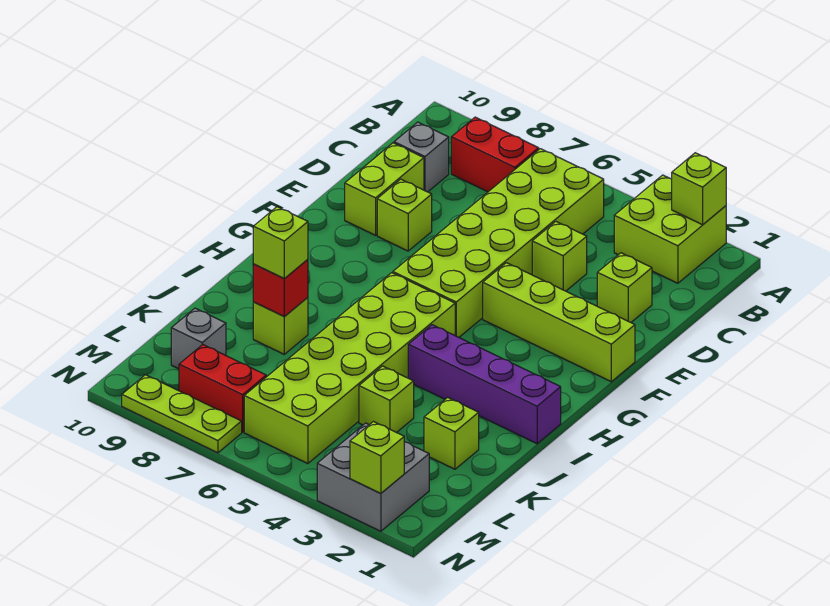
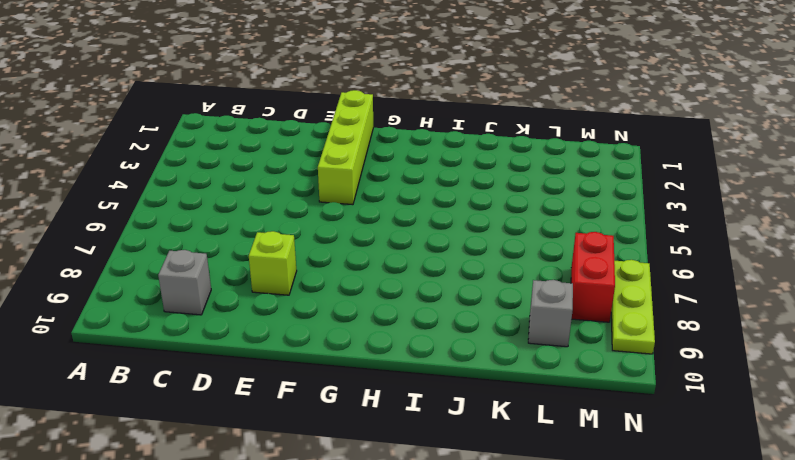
none -> lime brick A2:B3 level 1
none -> lime brick B5:G6 level 1
none -> red brick B7:B8 level 1

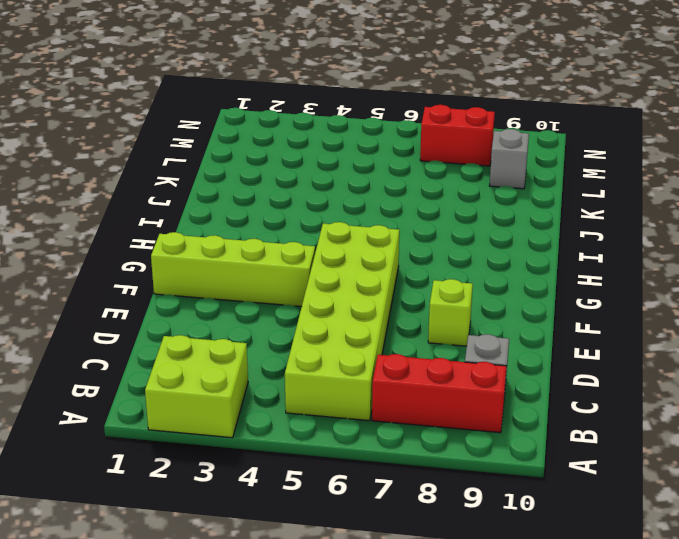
red brick B7:B9 level 1 -> red brick B7:B8 level 1
none -> lime brick D2 level 1
none -> lime brick D4 level 1
none -> lime brick D9:E9 level 1

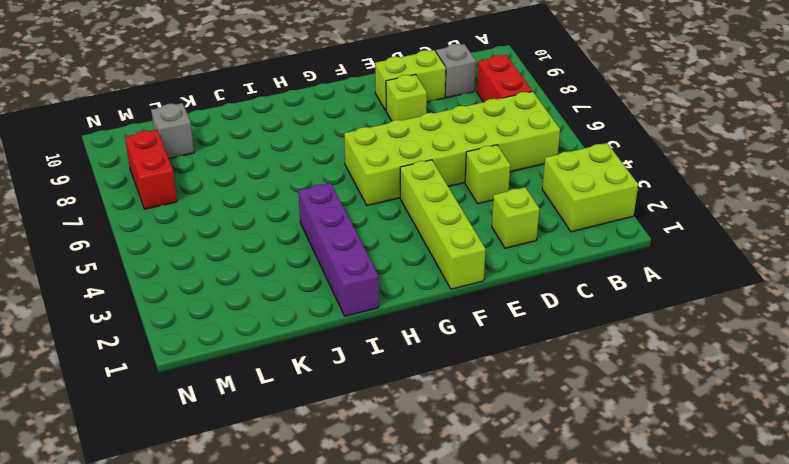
none -> lime brick H5:M6 level 1
none -> lime brick J8 level 1
none -> lime brick K2 level 1

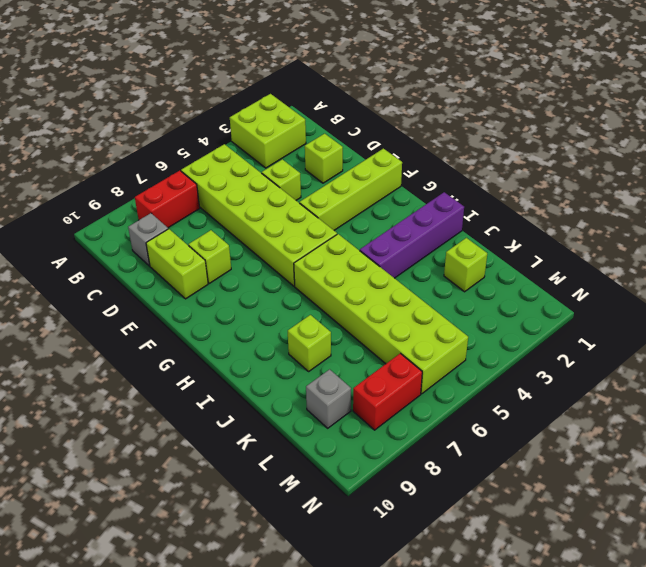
none -> lime brick K4 level 1
none -> grey brick M2:N3 level 1
none -> lime plate N7:N9 level 1

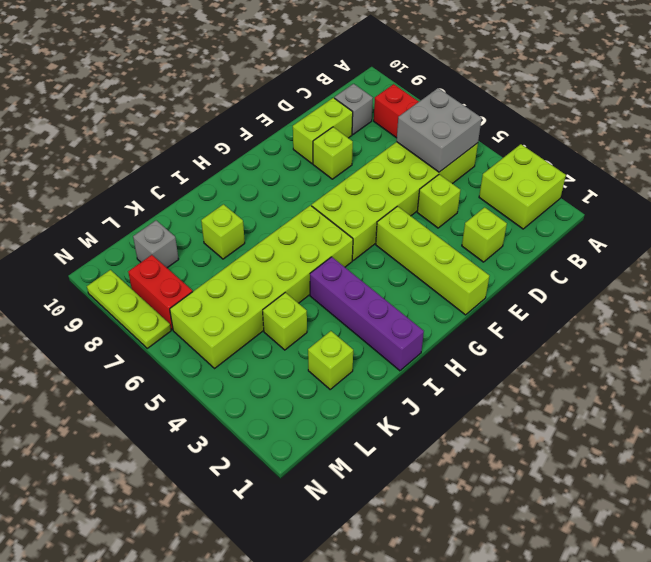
grey brick B5:C6 level 2 -> grey brick M2:N3 level 1
none -> lime brick A2 level 2
none -> red brick J8 level 2
none -> lime brick N2 level 2

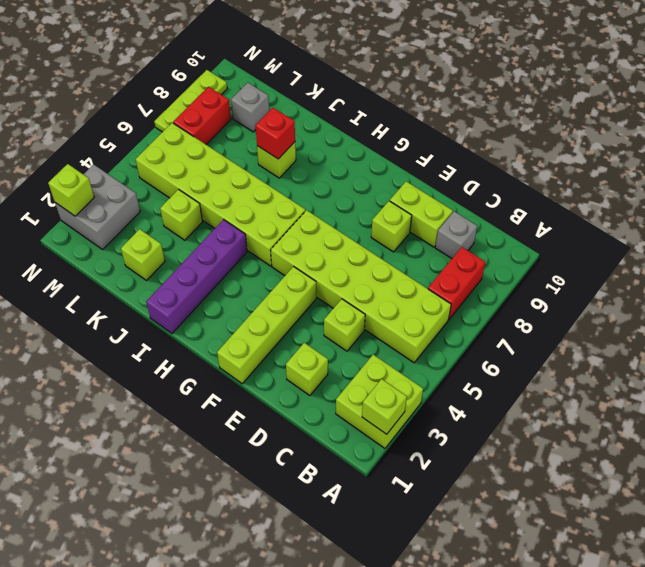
none -> lime brick J8 level 3

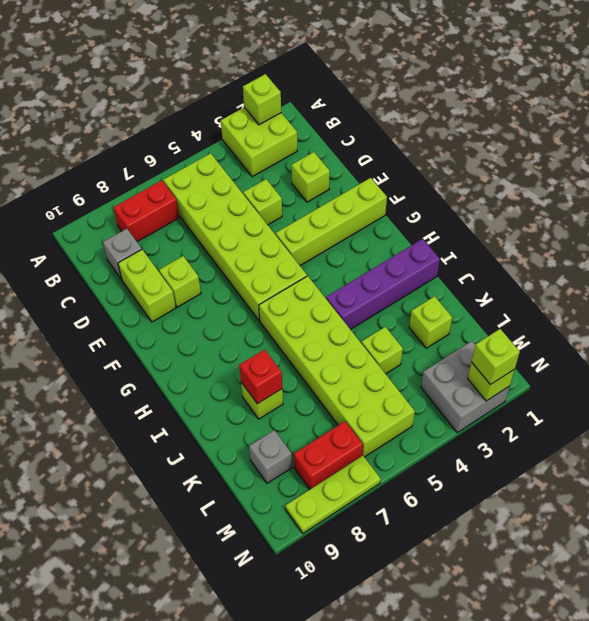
lime brick N2 level 3 -> lime brick J8 level 3

